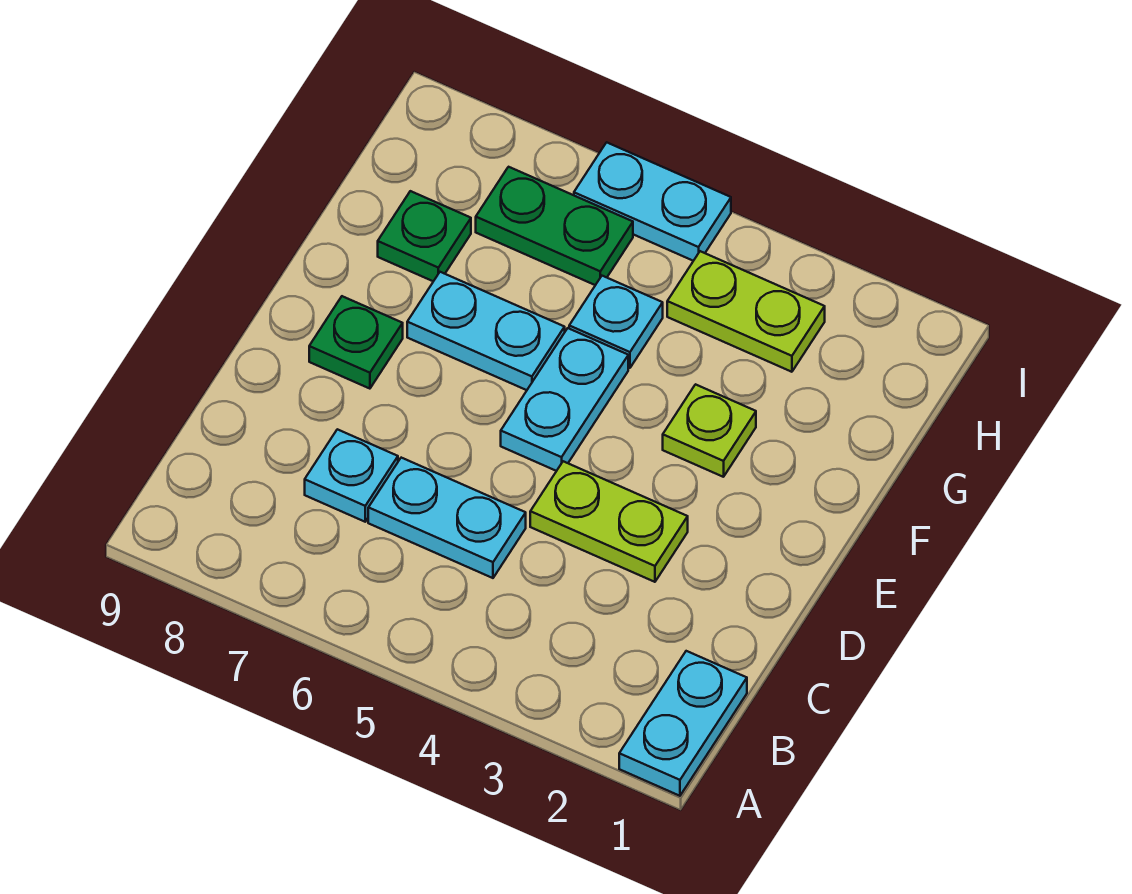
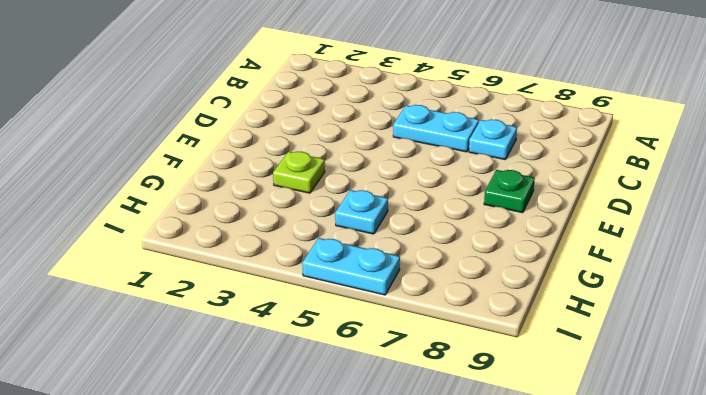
none -> cyan plate A1:B1 level 1
none -> lime plate D3:D4 level 1
none -> cyan plate E5:F5 level 1

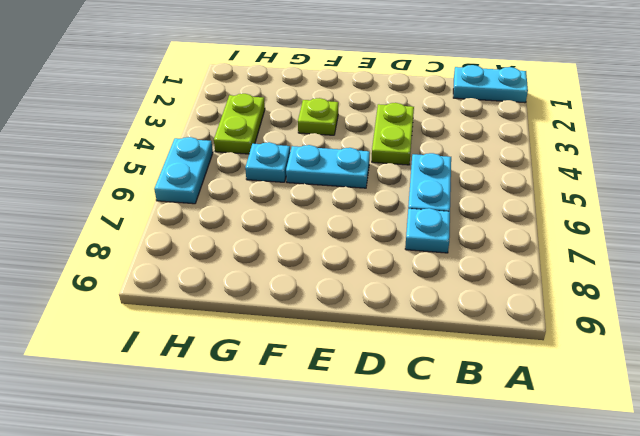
none -> green plate E8 level 1
none -> cyan plate F6:F7 level 1
none -> green plate G8 level 1

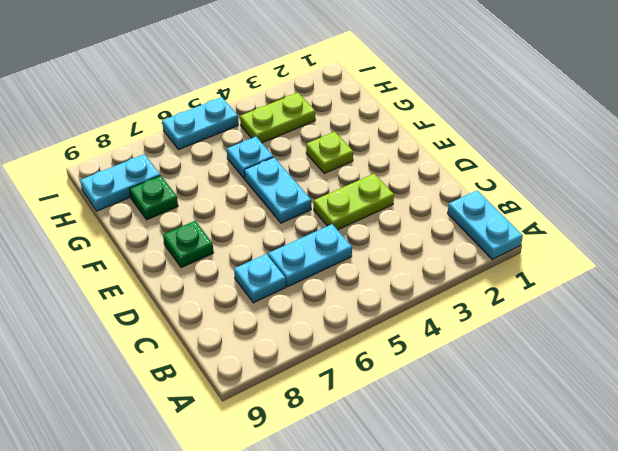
cyan plate H8:H9 level 1 -> cyan plate F6:F7 level 1
none -> green plate H6:H7 level 1

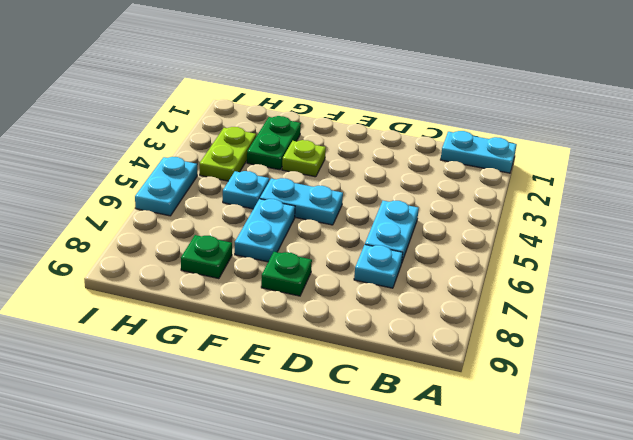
green plate G2:G3 level 1 -> green plate H6:H7 level 1
none -> lime plate D3:D4 level 1

